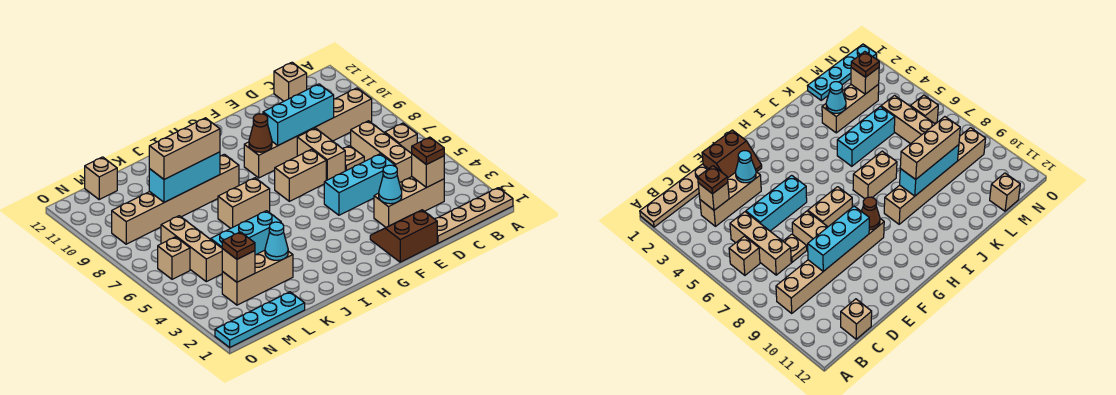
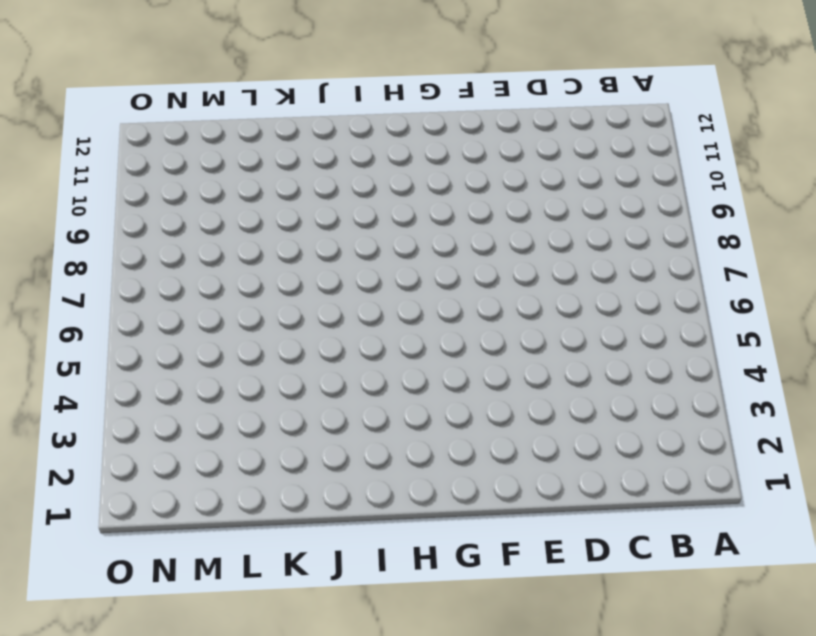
none -> tan plate A1:D1 level 1
none -> tan brick B6 level 1
none -> tan brick B9:G9 level 1

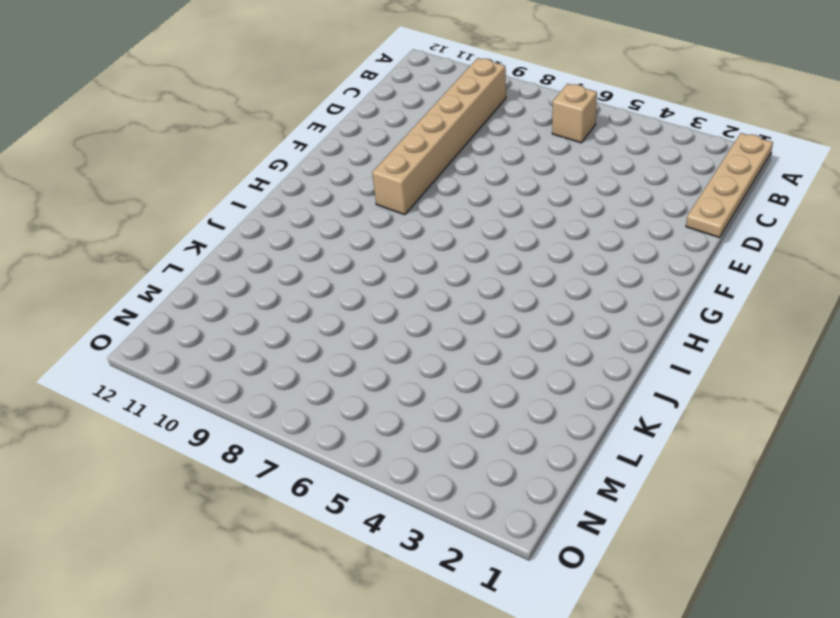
none -> tan brick C3:E3 level 1
none -> tan brick C5:C7 level 1
none -> tan brick C12 level 1

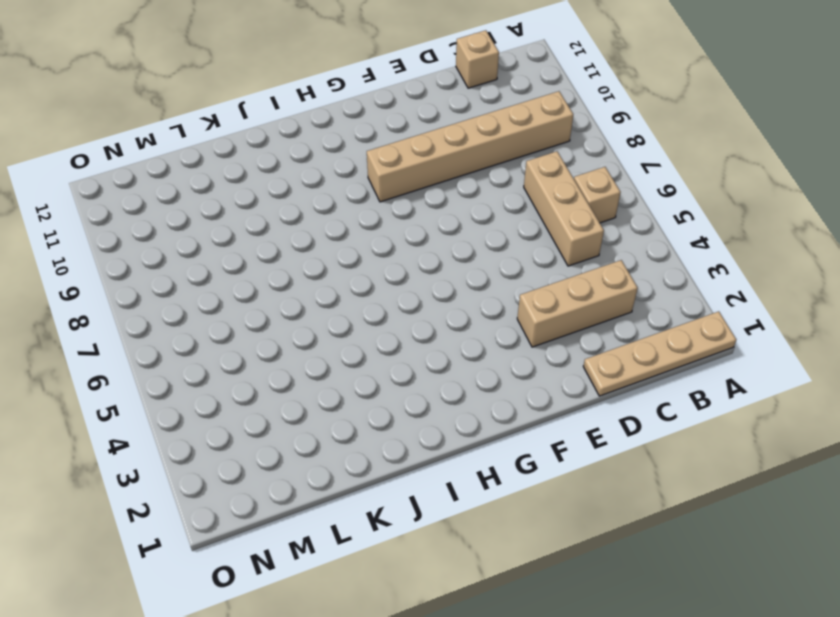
none -> cyan brick D5:F5 level 1
none -> tan plate D7 level 1
none -> brown slope E1:F2 level 1 top 1

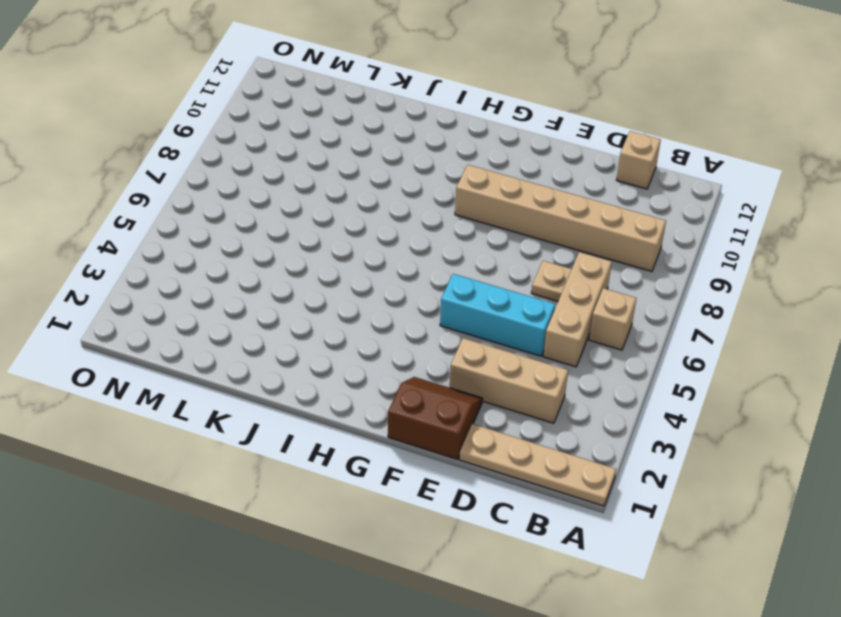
none -> tan brick E7:E8 level 1
none -> tan brick F7:G7 level 1
none -> tan brick I7:J7 level 1

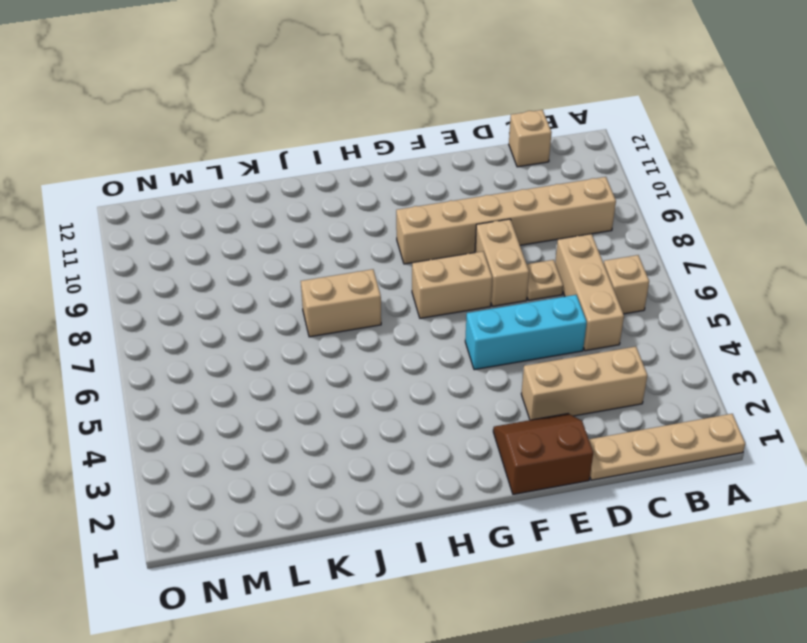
none -> tan brick I9:N9 level 1
none -> cyan brick J5:L5 level 1
none -> tan brick K3:M3 level 1

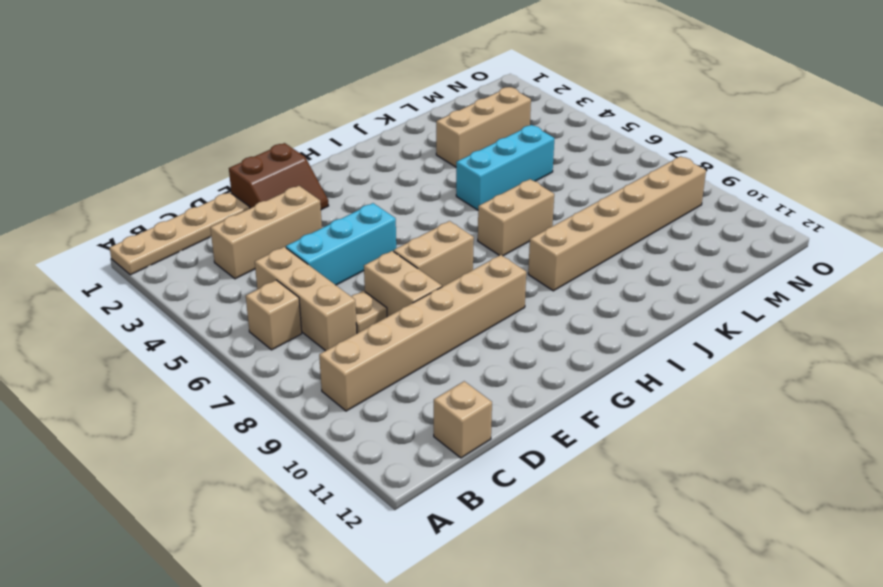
none -> cyan plate L1:O1 level 1
none -> tan brick M5:M7 level 1
none -> tan brick M12 level 1

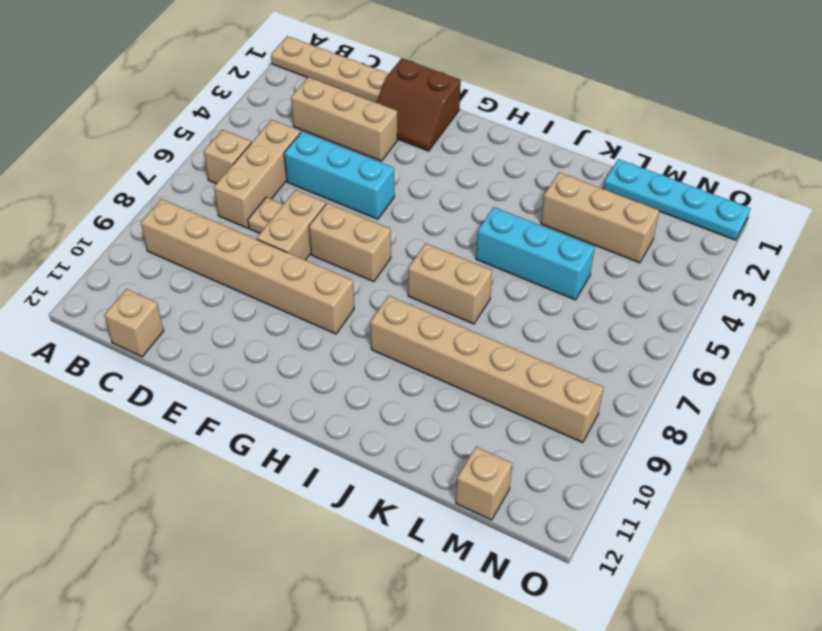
none -> tan brick M5:M7 level 1
none -> tan brick N6 level 1
none -> tan brick C3 level 2

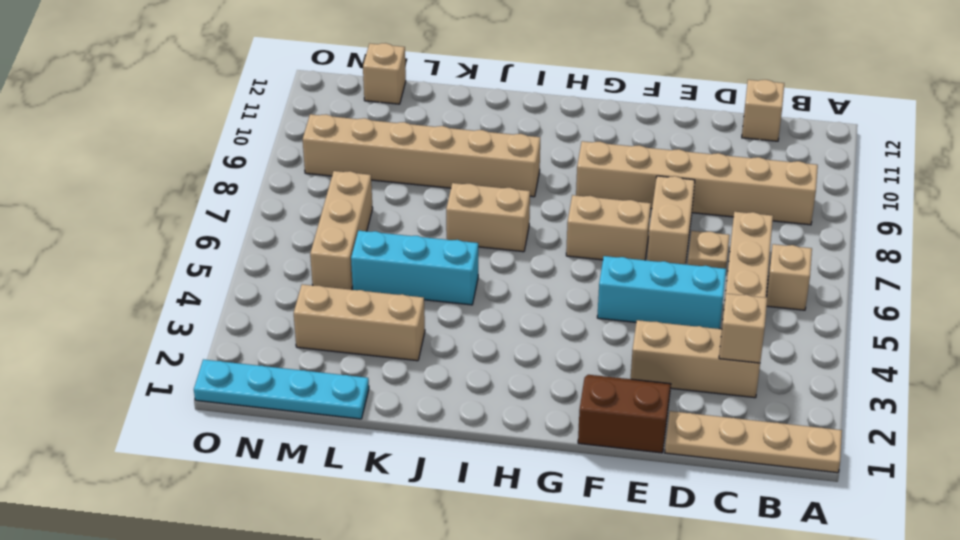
none -> tan brick N6 level 1
none -> cyan brick D9:F9 level 2
none -> cyan cone E3 level 2

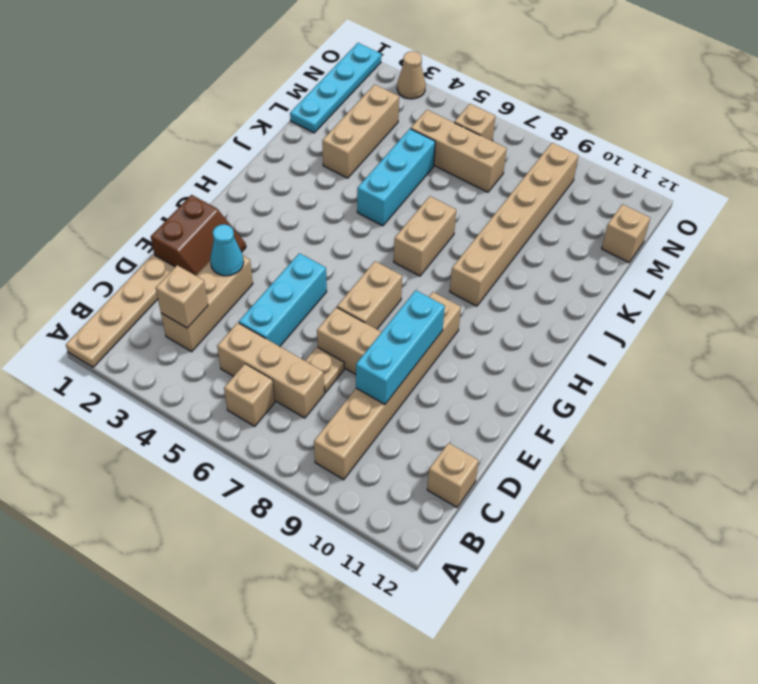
tan cone O3 level 1 -> none
none -> brown cone G9 level 2
none -> cyan brick J9:L9 level 2
none -> cyan cone K3 level 2

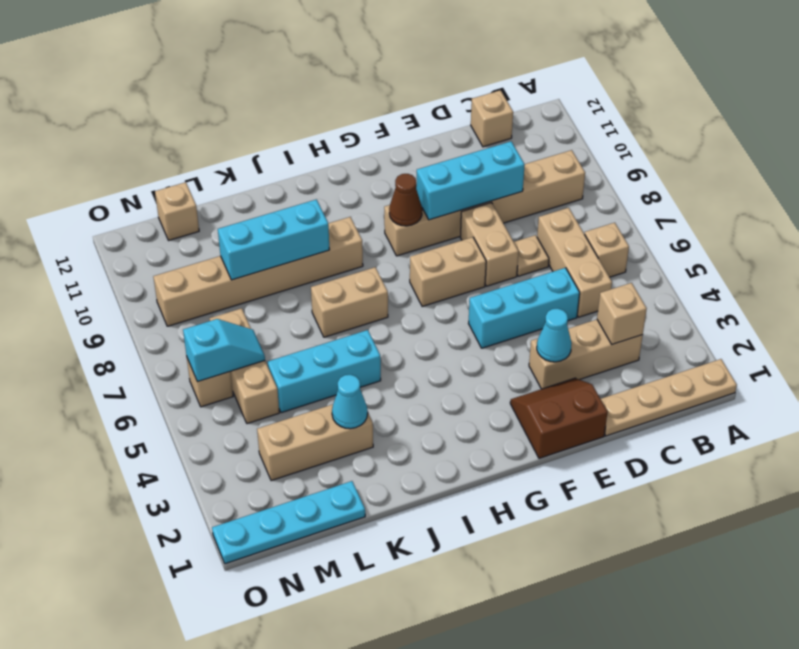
cyan slope M6:N6 level 2 top N -> none
none -> tan brick M3 level 2
none -> brown plate C3 level 3
none -> tan brick J9:L9 level 3

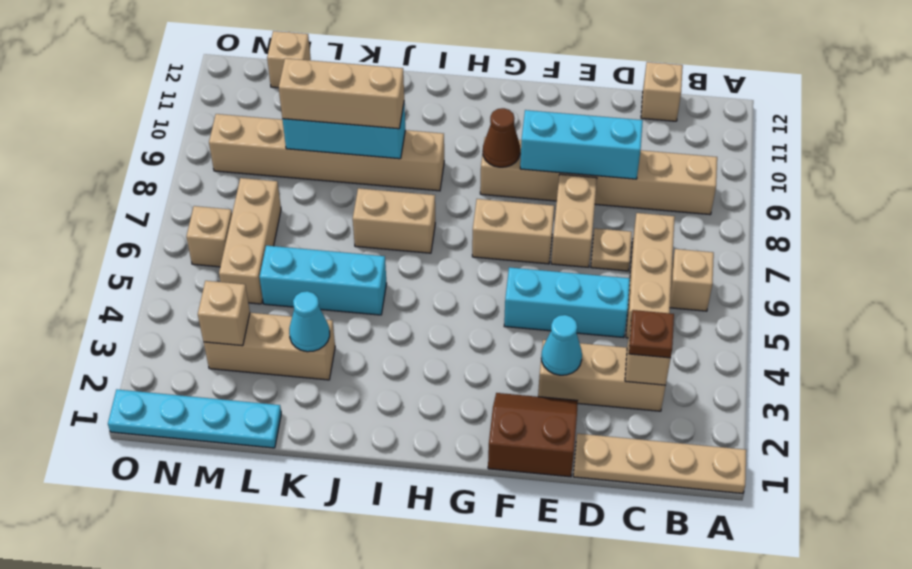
none -> brown plate M3 level 3

